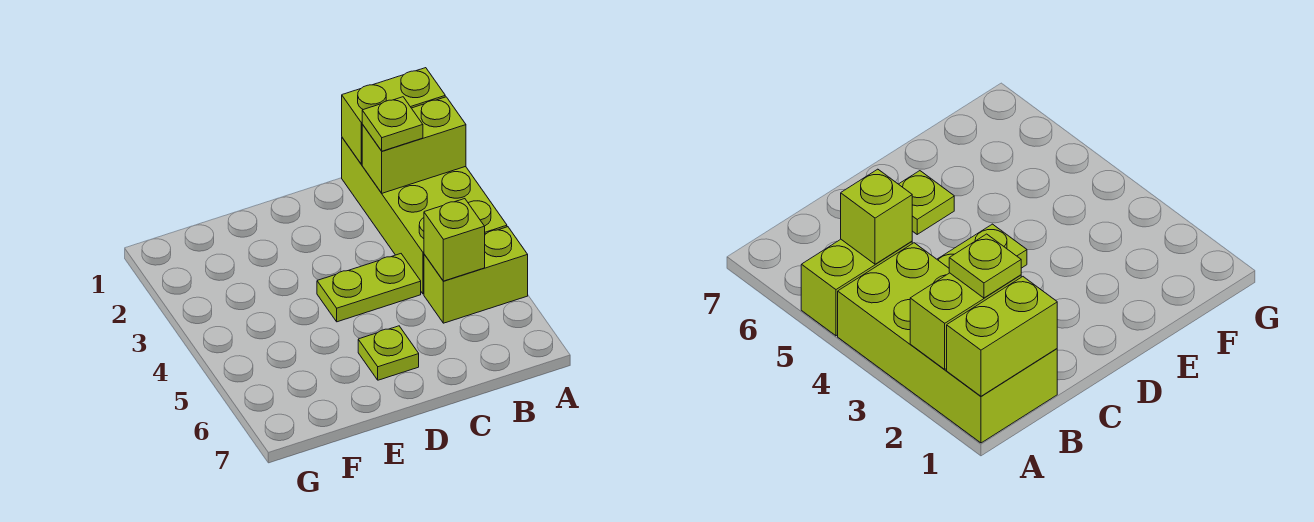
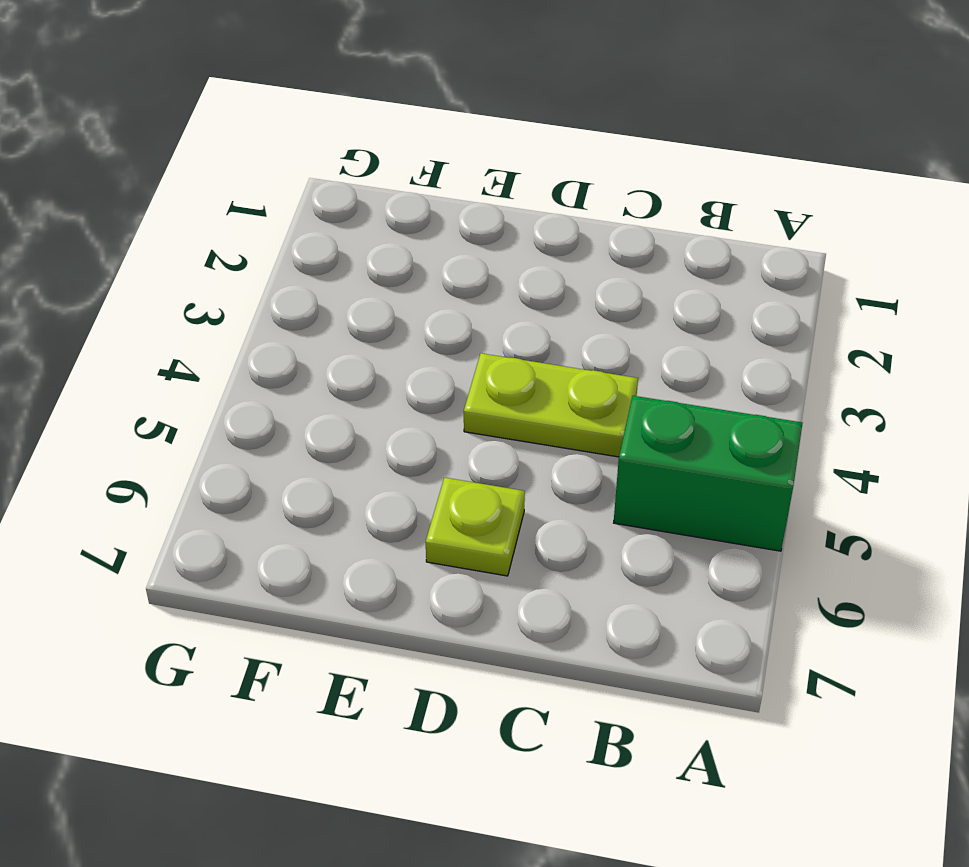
green brick A5:B5 level 1 -> lime brick A5:B5 level 1
none -> lime brick A1:B4 level 1
none -> lime brick A1:B1 level 2

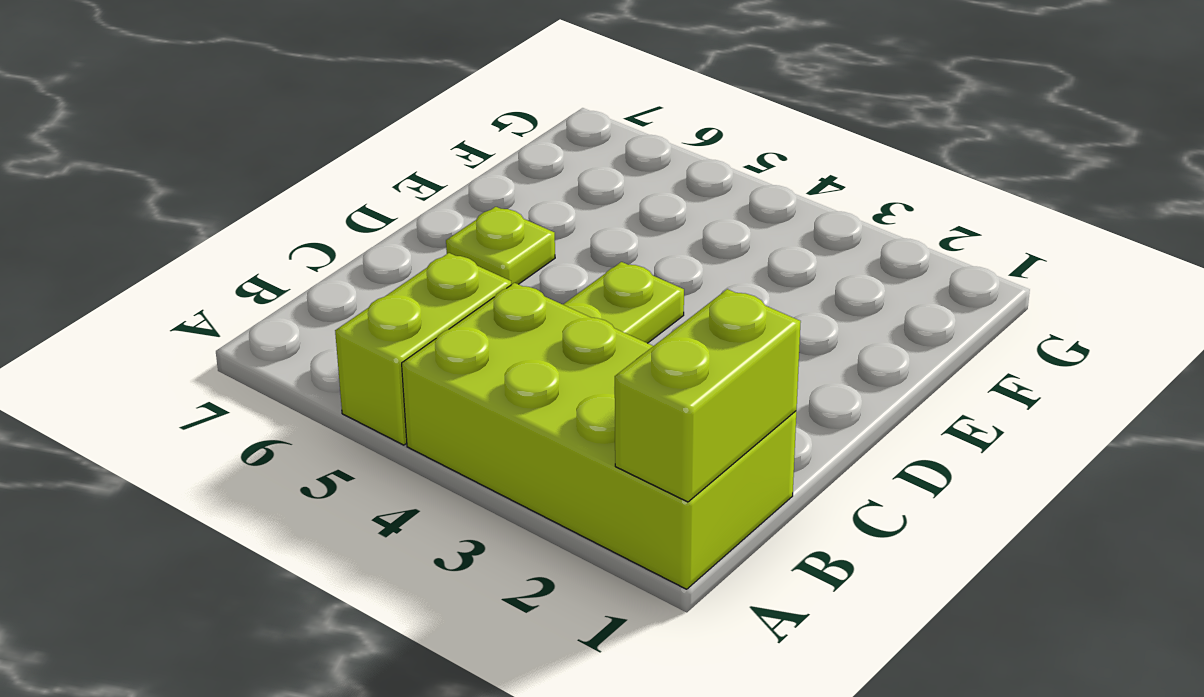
none -> lime brick A2:B2 level 2
none -> lime brick B5 level 2

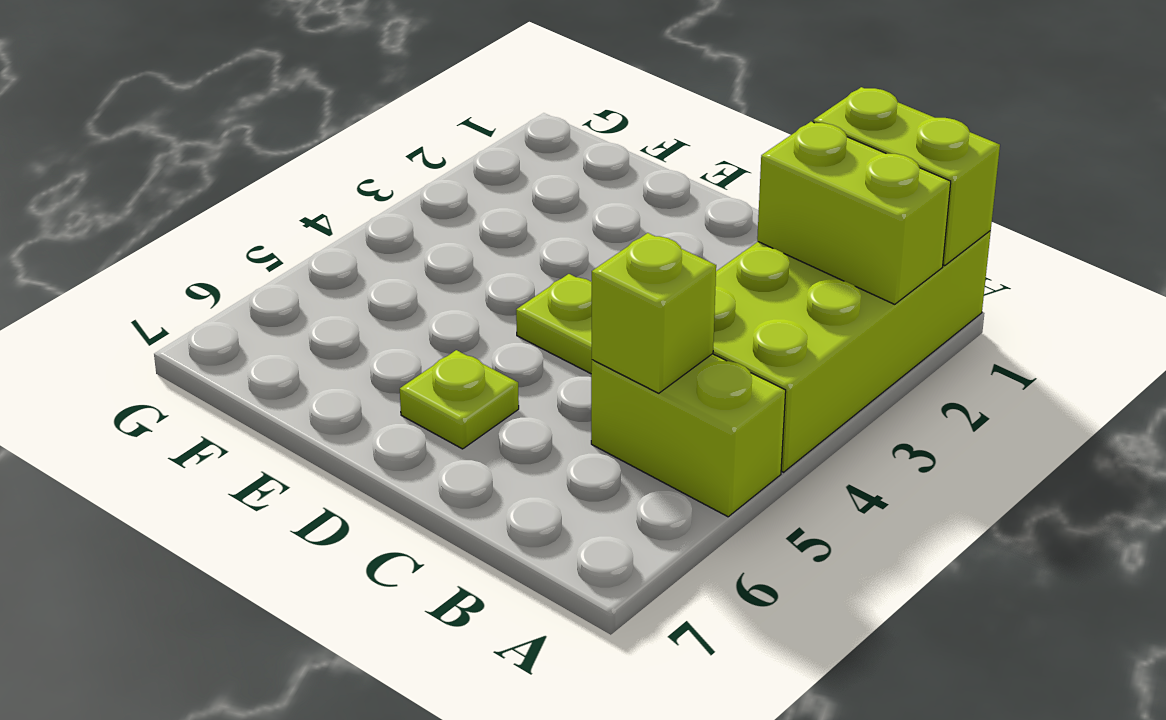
none -> lime plate B2 level 3

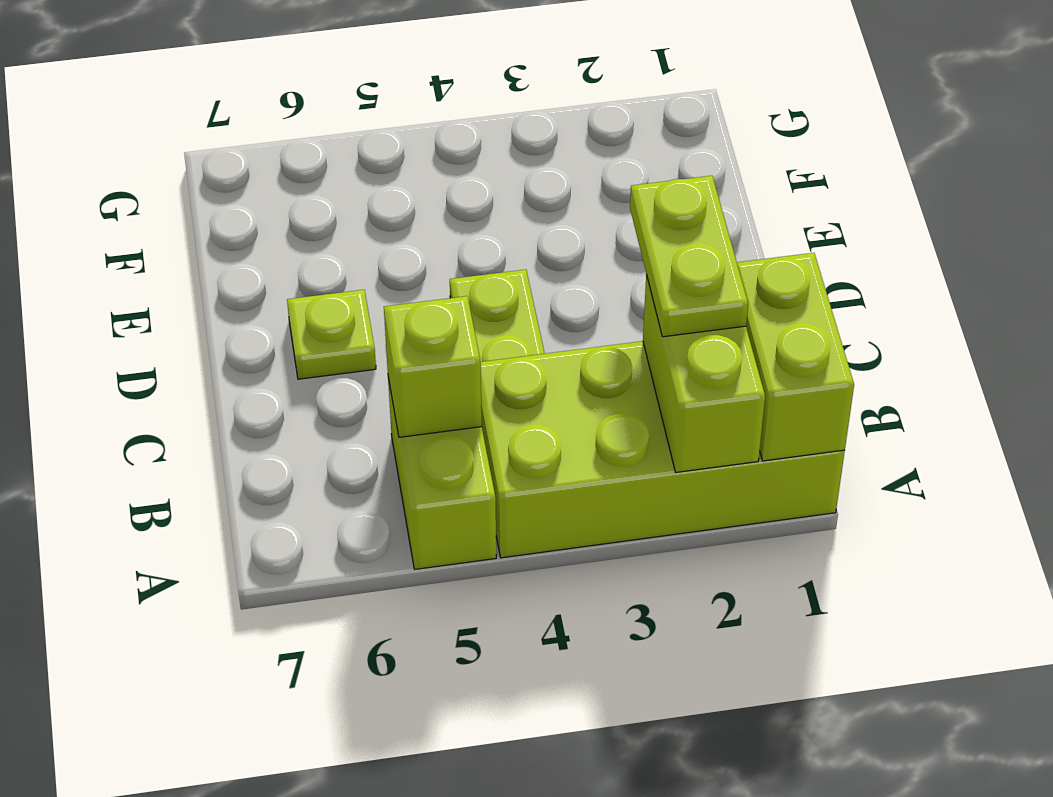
lime plate B2:C2 level 3 -> lime plate B2 level 3

